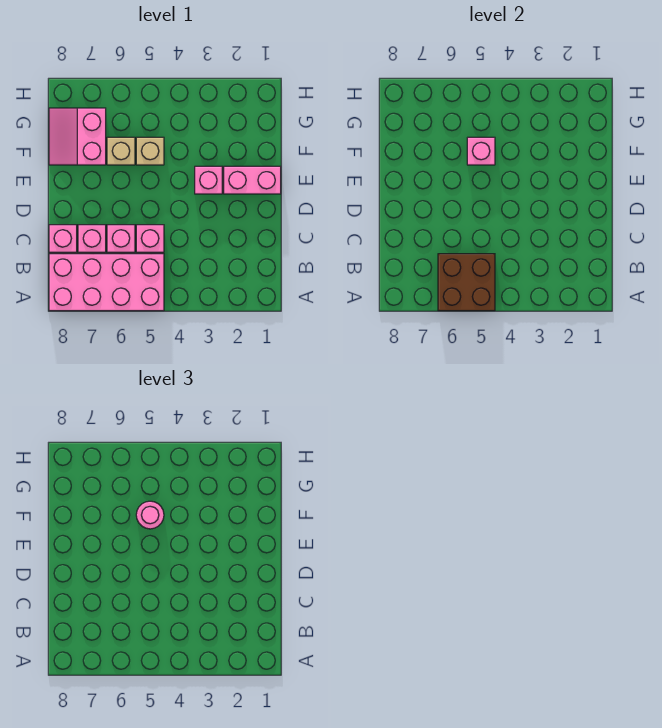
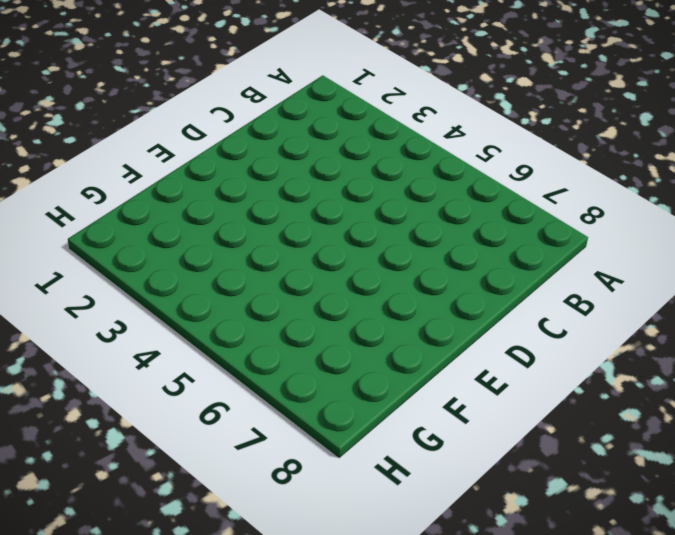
none -> pink brick A5:B8 level 1
none -> pink brick C5 level 1
none -> pink brick C6 level 1

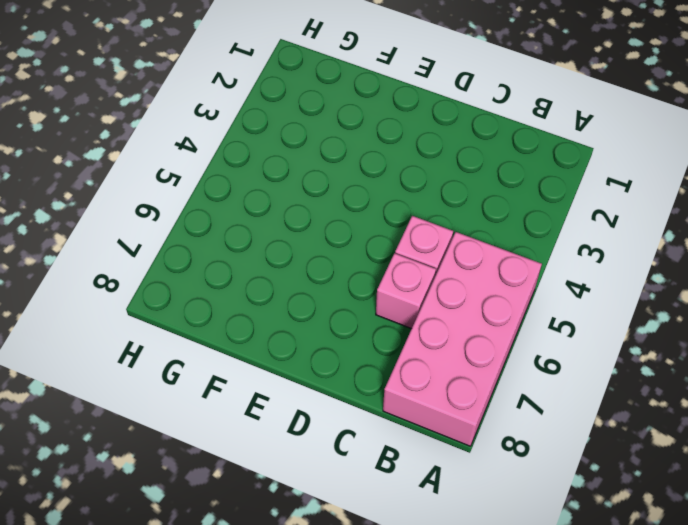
none -> pink brick C7 level 1
none -> pink brick C8 level 1
none -> pink brick E1:E2 level 1

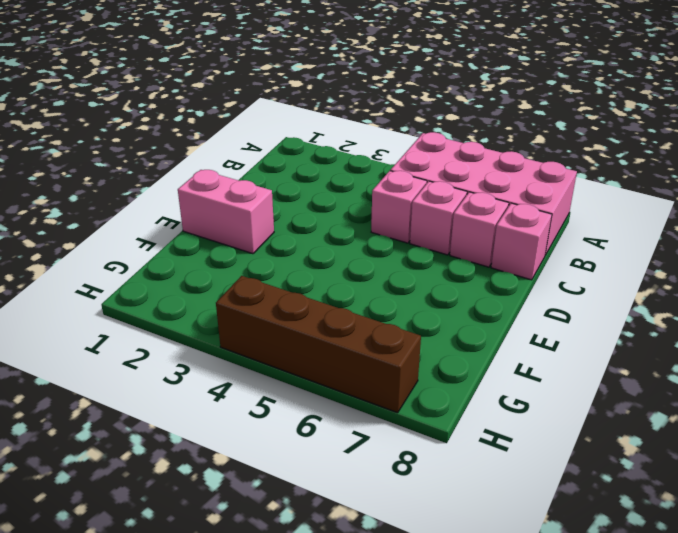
brown brick H4:H7 level 1 -> none
none -> pink brick E3 level 1
none -> tan brick F5 level 1
none -> tan brick F6 level 1

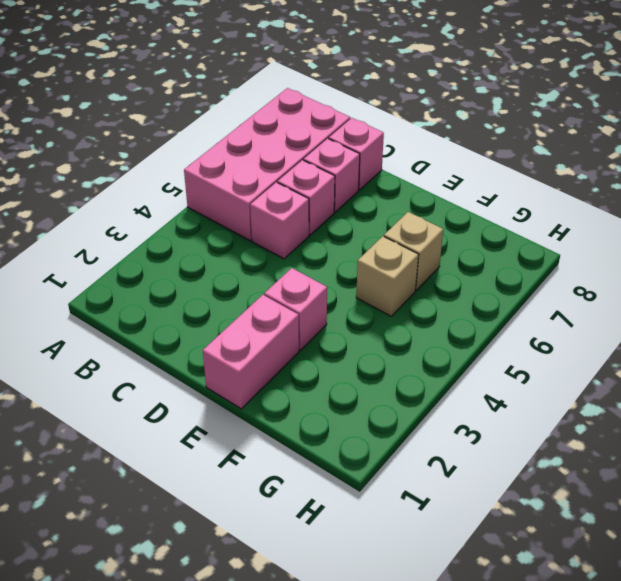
none -> pink slope F7:G8 level 1 top 7
none -> brown brick A5:B6 level 2
none -> pink brick F5 level 2

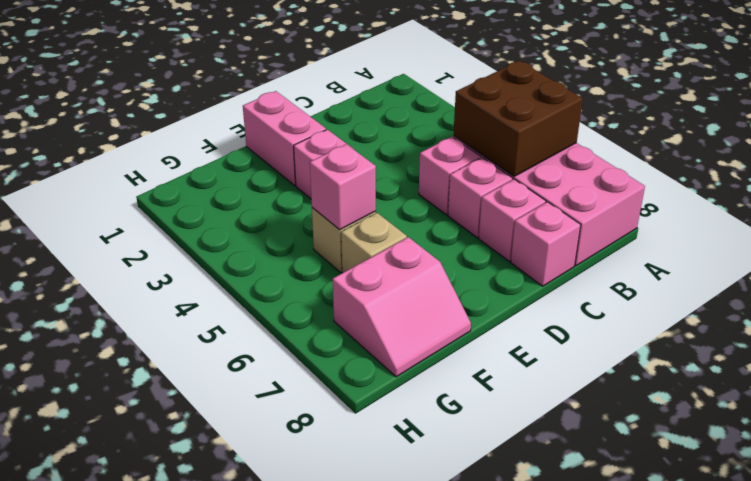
none -> pink round brick F5 level 3

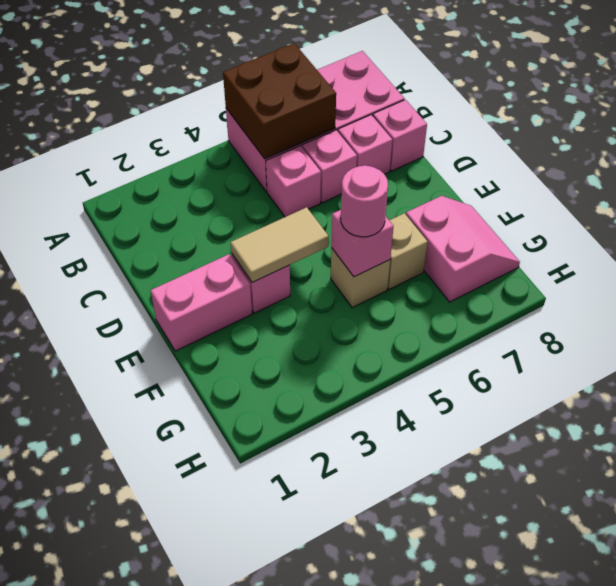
tan tile E3:E4 level 2 -> none

